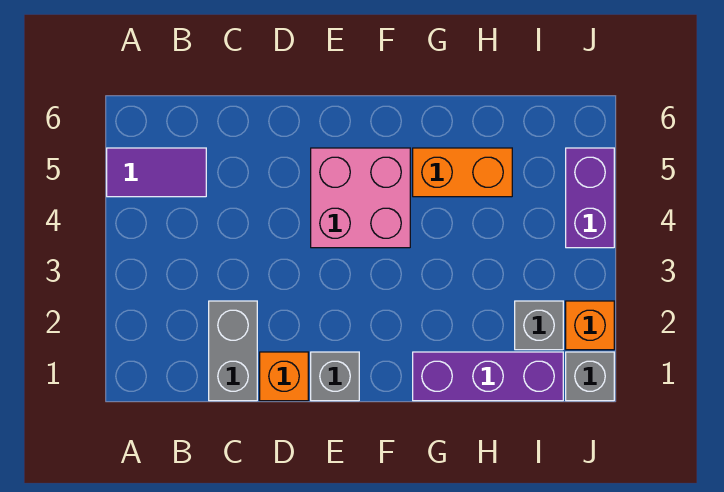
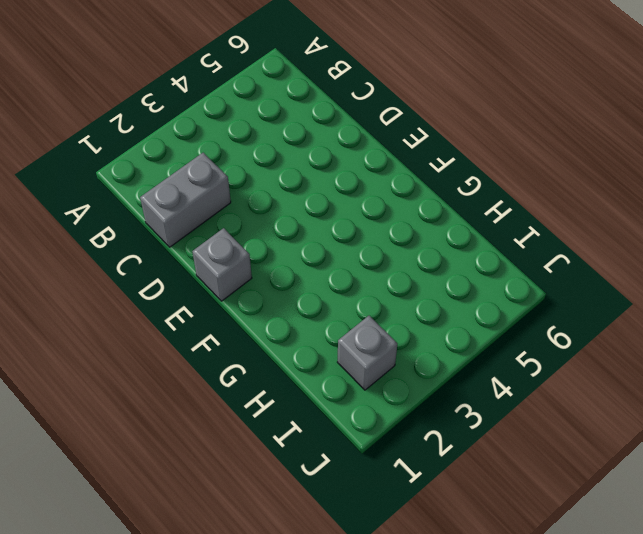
none -> purple tile A5:B5 level 1
none -> orange brick D1 level 1

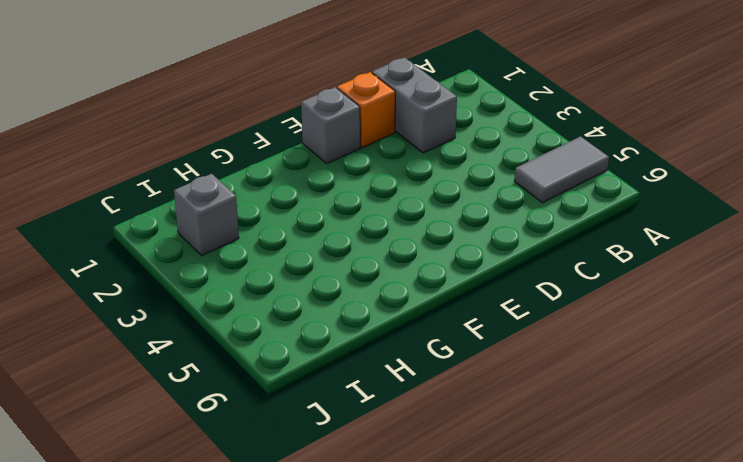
grey tile A5:B5 level 1 -> purple tile A5:B5 level 1
none -> pink brick E4:F5 level 1
none -> purple brick G1:I1 level 1

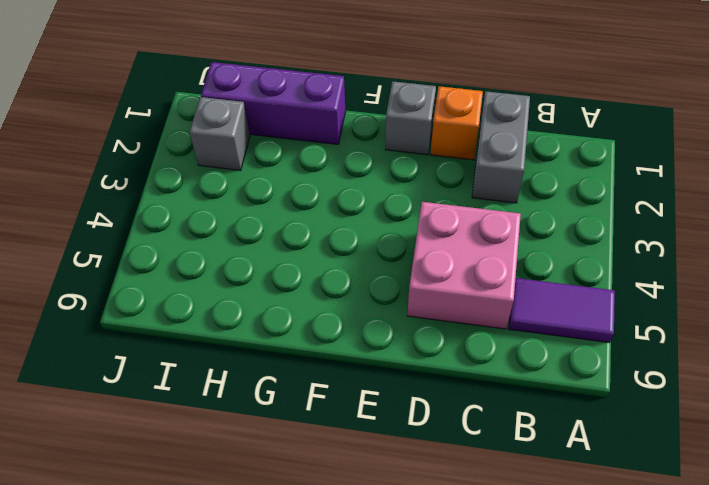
pink brick C4:D5 level 1 -> pink brick E4:F5 level 1
none -> orange brick G5:H5 level 1
none -> grey brick J1 level 1

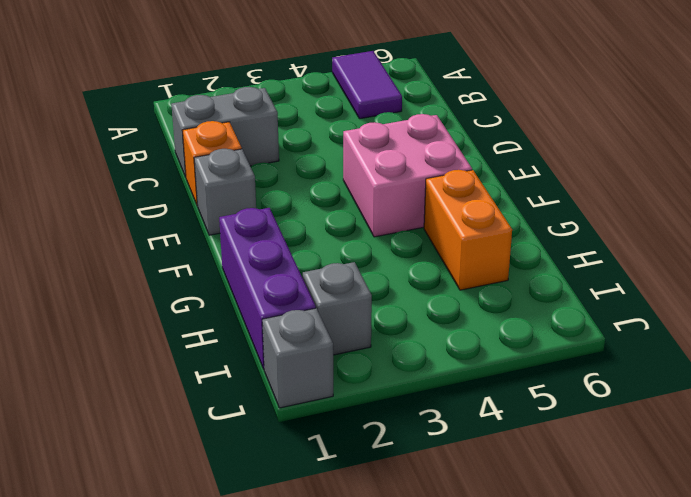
none -> orange brick J2 level 1
none -> purple brick J4:J5 level 1

